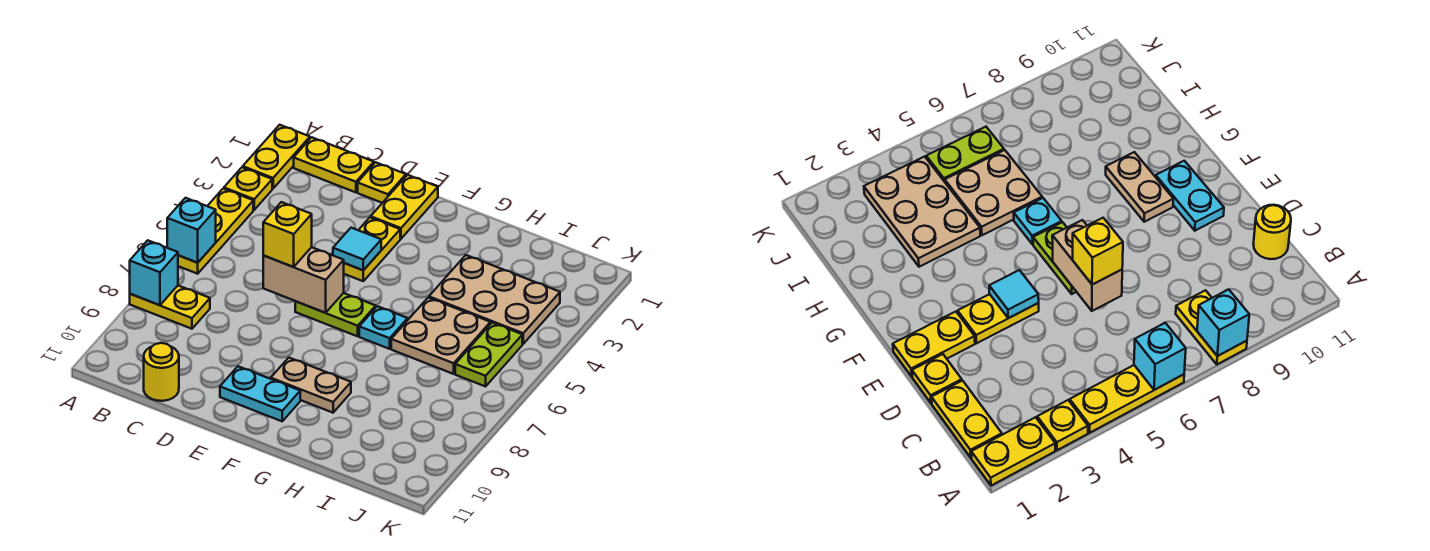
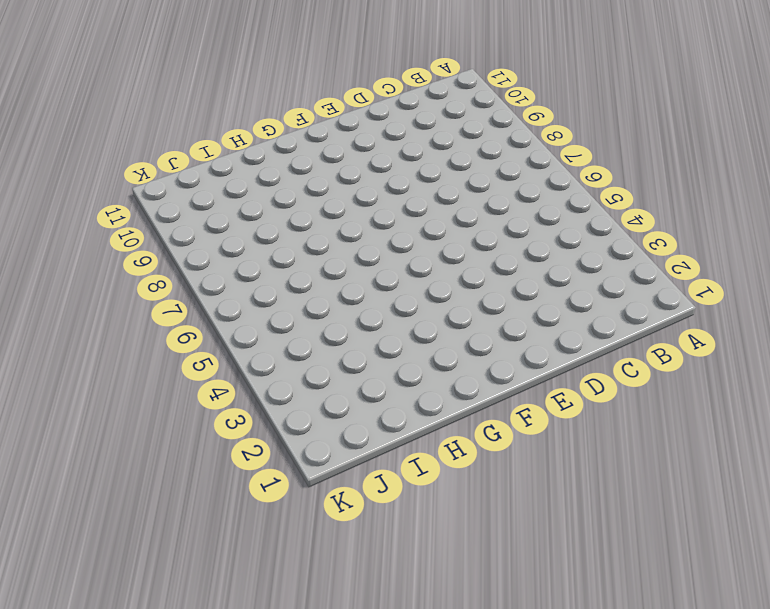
none -> yellow plate A1:A2 level 1
none -> yellow plate A3 level 1
none -> yellow plate A4:A6 level 1

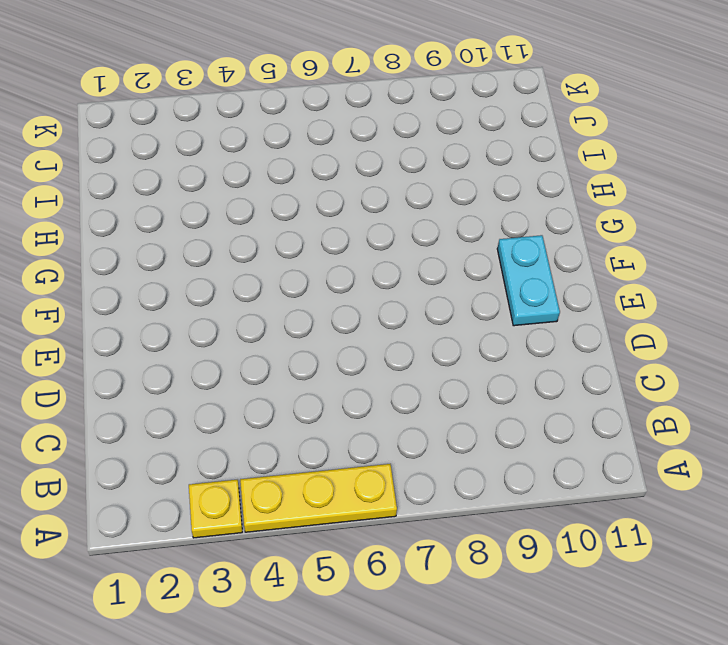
none -> yellow plate A1:A2 level 1
none -> yellow plate A8:B8 level 1
none -> yellow plate B1:C1 level 1

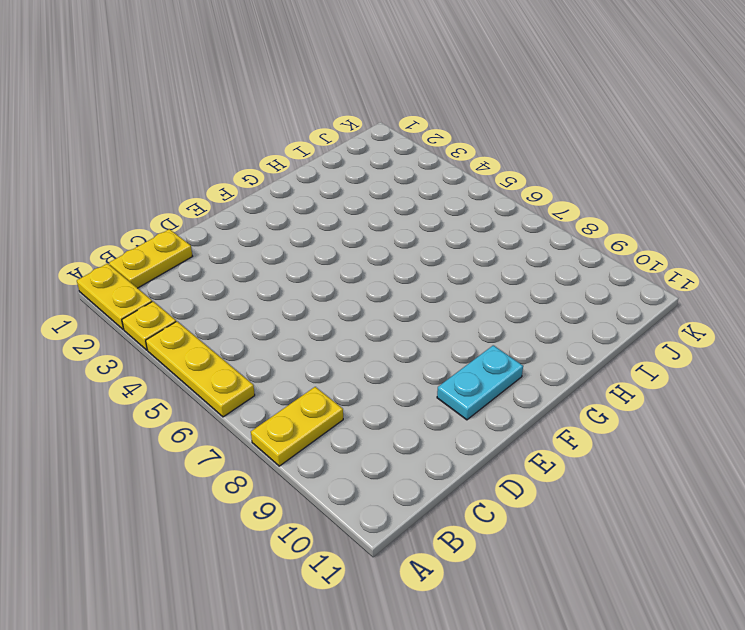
none -> yellow round brick C11 level 1
none -> yellow plate D1 level 1
none -> yellow plate E1:E2 level 1

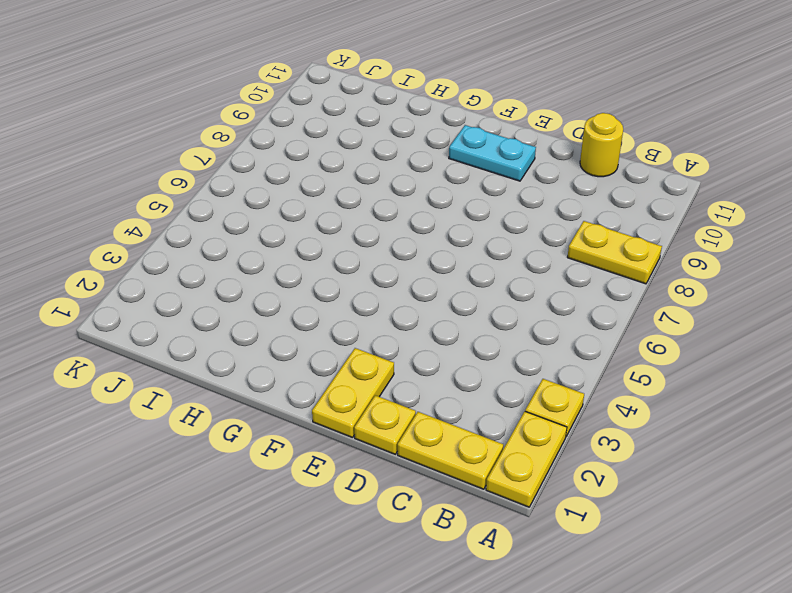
none -> yellow plate A4:A6 level 1
none -> yellow plate E3:E4 level 1
none -> lime plate E6:F6 level 1

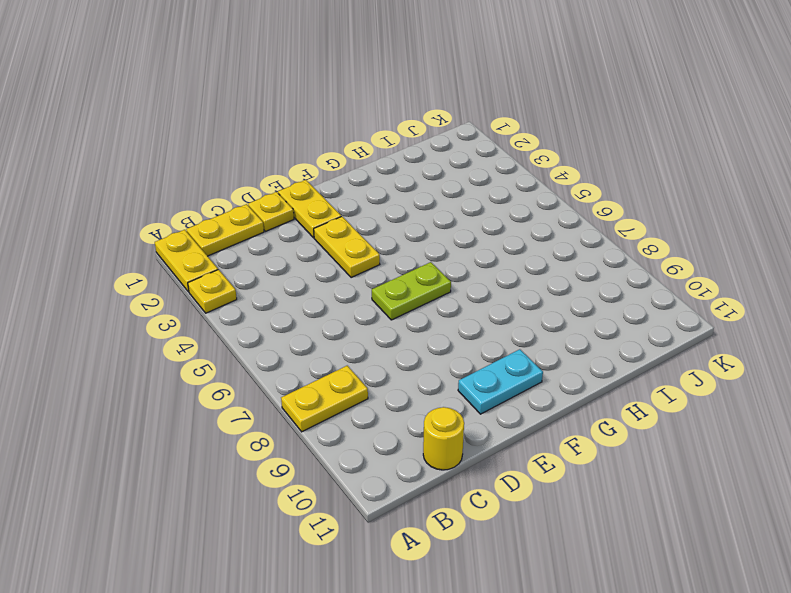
none -> yellow plate A4:A6 level 1
none -> tan plate F9:G9 level 1
none -> cyan plate G6 level 1

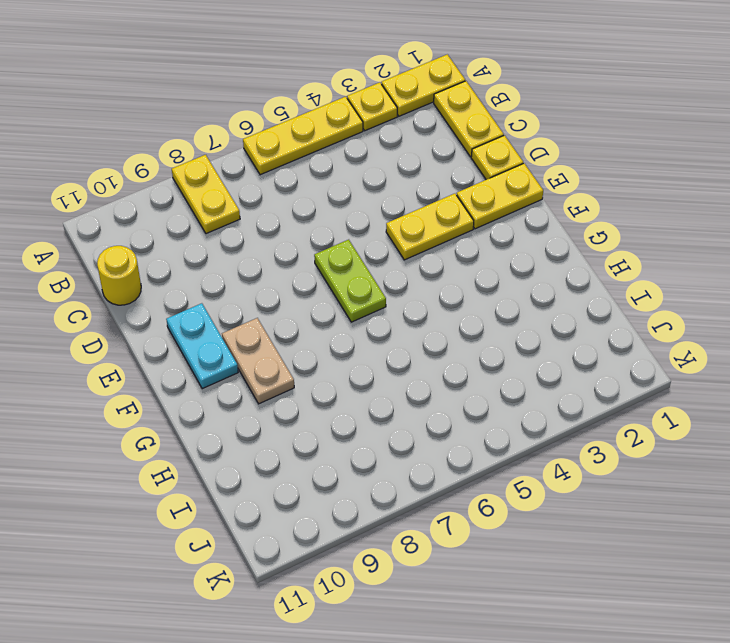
none -> cyan plate G6 level 1
none -> tan plate H3:J4 level 1
none -> tan plate H5:I6 level 1

